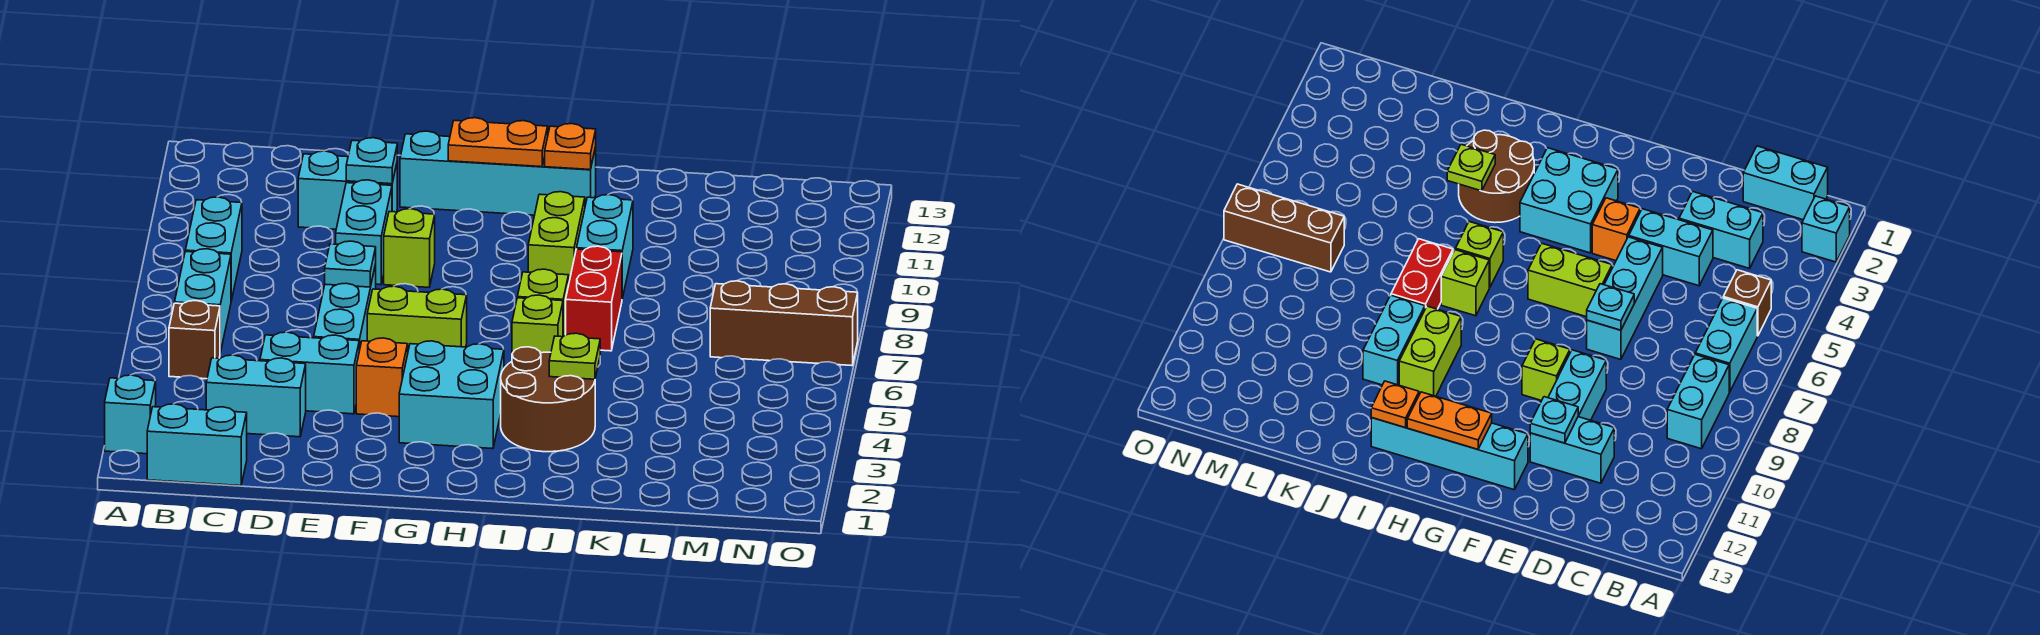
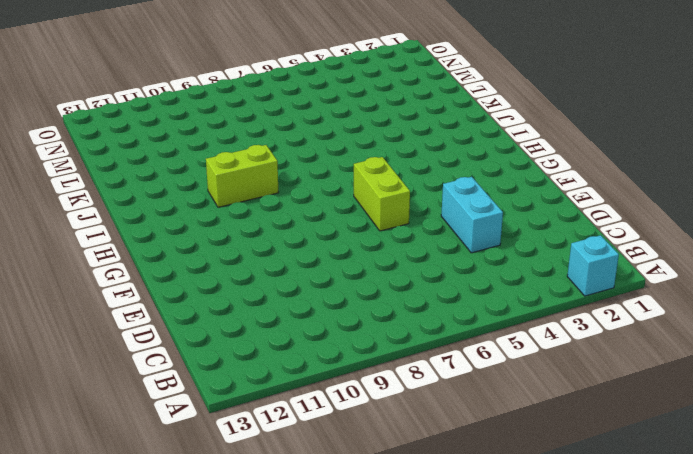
none -> cyan brick B1:C1 level 1
none -> brown brick B5 level 1
none -> cyan brick B6:B7 level 1

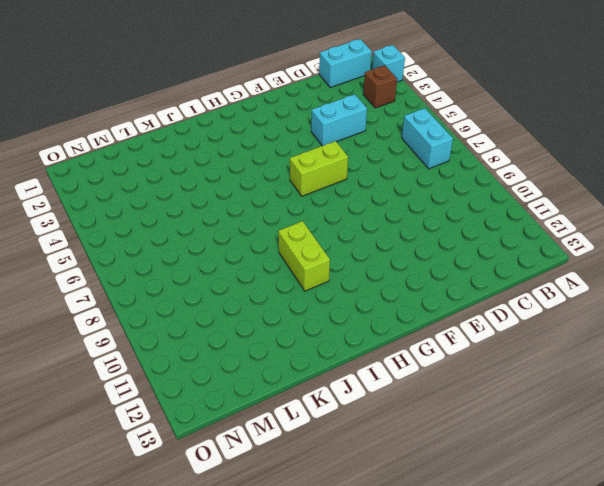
brown brick B3 level 1 -> brown brick B5 level 1
none -> cyan brick B8:B9 level 1
none -> cyan brick C3:D3 level 1
none -> cyan brick D11:E11 level 1

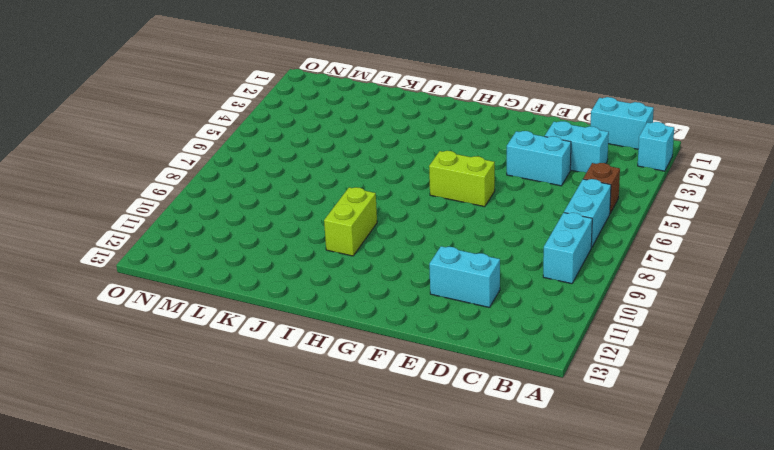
none -> cyan brick E5:E7 level 1
none -> cyan brick E9:E10 level 1
none -> orange brick F4 level 1

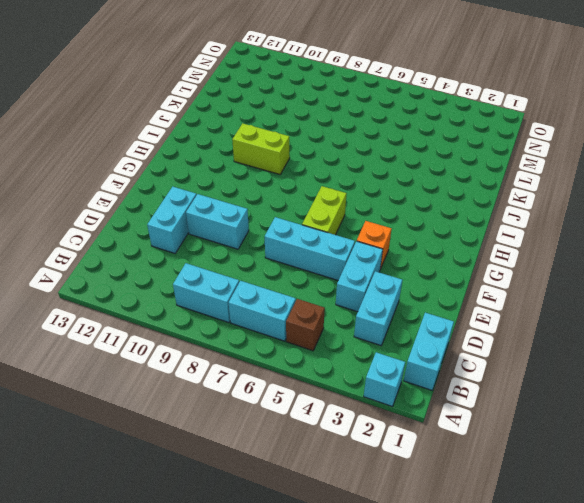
none -> lime brick F9 level 1
none -> cyan brick F12:I12 level 1
none -> cyan brick G3:H4 level 1

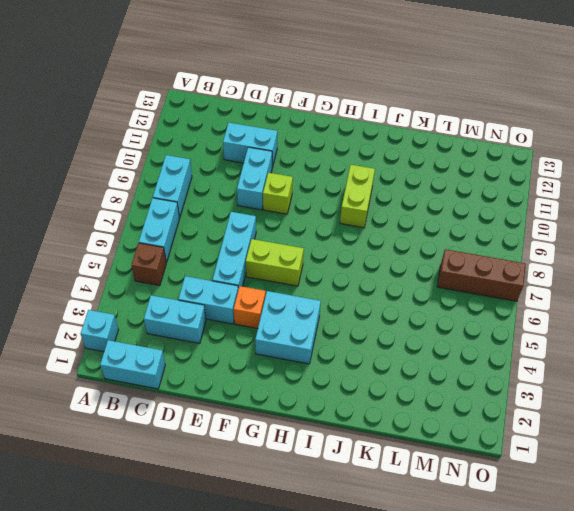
none -> cyan brick F12:I12 level 1
none -> brown round brick I3:J4 level 1
none -> lime brick I6 level 1

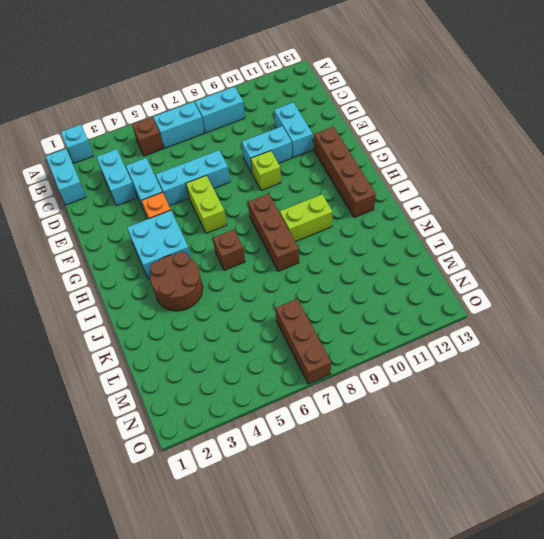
brown brick F12:I12 level 1 -> cyan brick F12:I12 level 1
brown brick H8:J8 level 1 -> red brick J7:J8 level 1
brown brick I6 level 1 -> lime brick I6 level 1
none -> lime brick I7 level 1
none -> cyan brick J9:J10 level 1
none -> cyan plate E7 level 2

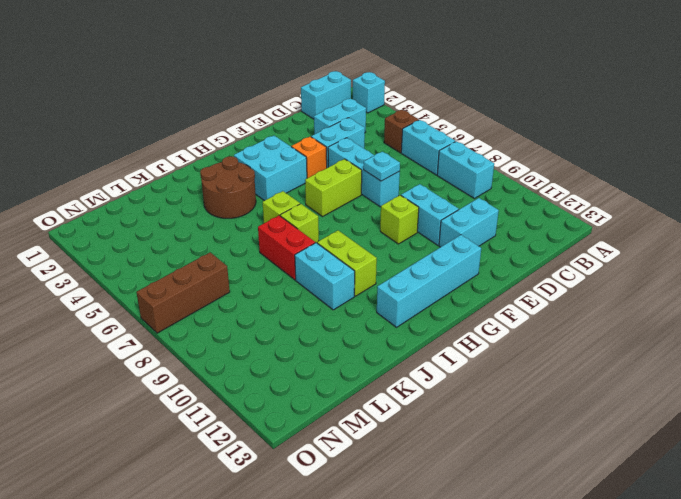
none -> cyan plate E11 level 2
none -> orange plate G12:H12 level 2
none -> orange plate I12 level 2

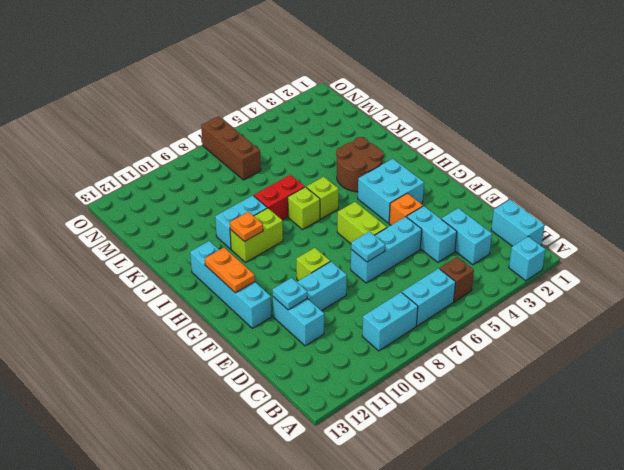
orange plate I10 level 2 -> orange plate I12 level 2
none -> lime plate J4 level 2

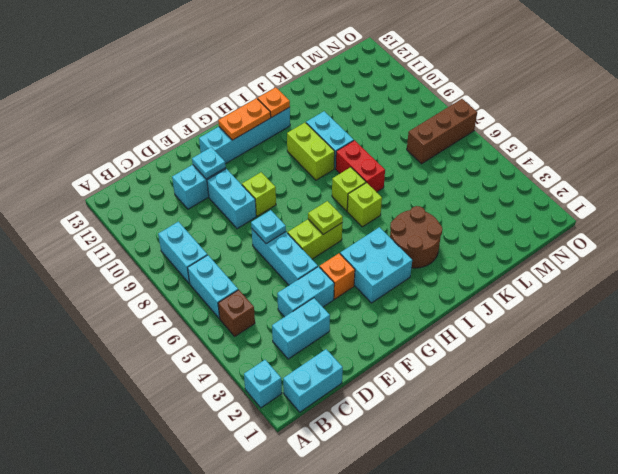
lime plate G6 level 2 -> lime plate J4 level 2

